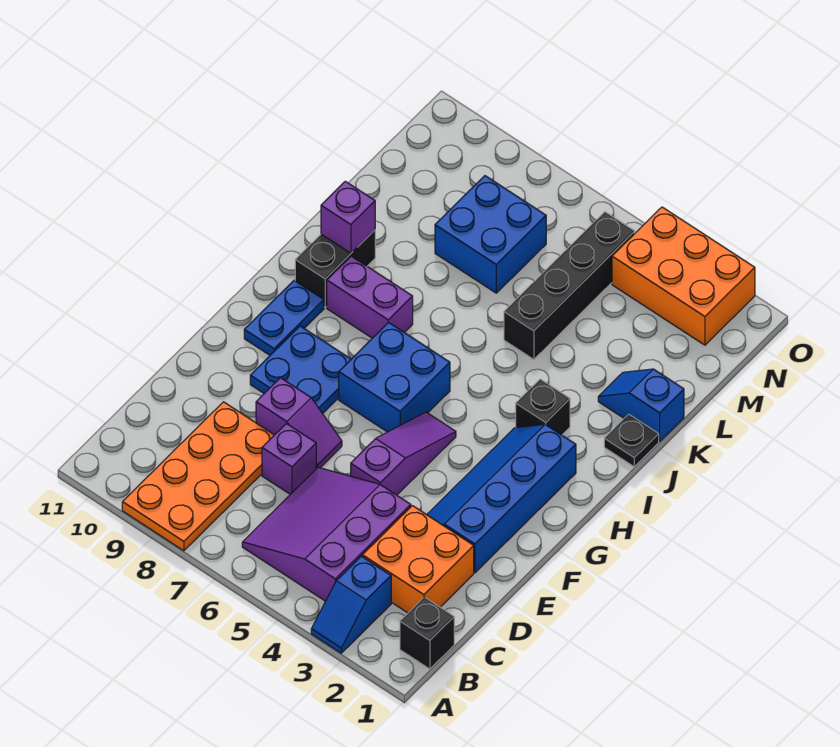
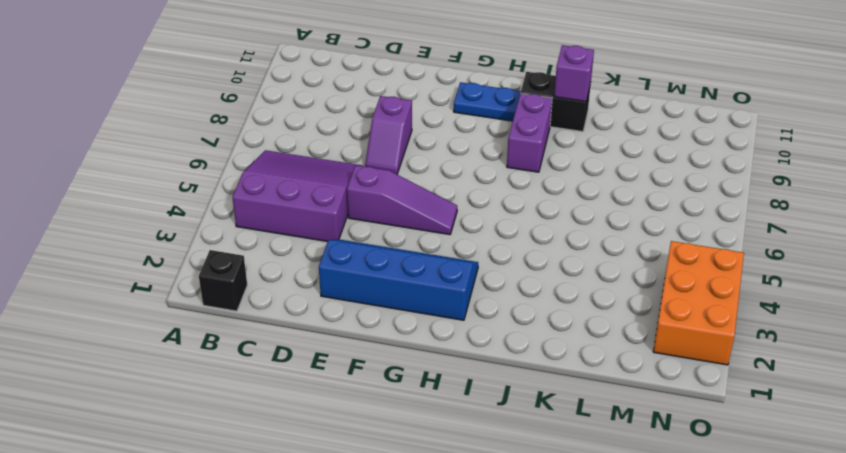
none -> blue slope A3:B3 level 1 top B
none -> orange plate A8:D9 level 1
none -> orange brick C2:D3 level 1

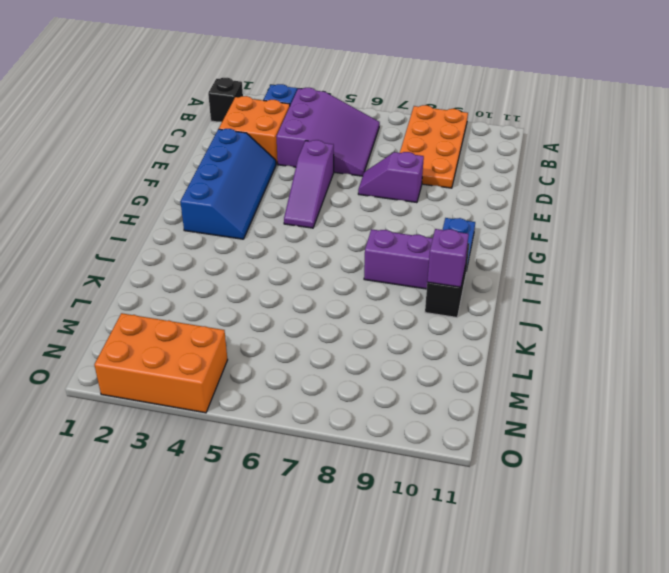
none -> purple brick D7 level 1
none -> blue plate F8:G9 level 1
none -> blue brick G6:H7 level 1

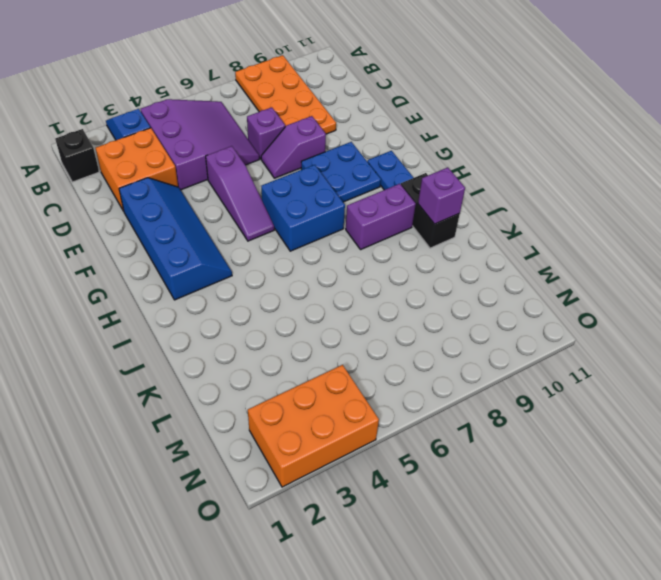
none -> black brick I3 level 1
none -> black plate J1 level 1
none -> blue slope K1:K2 level 1 top 1

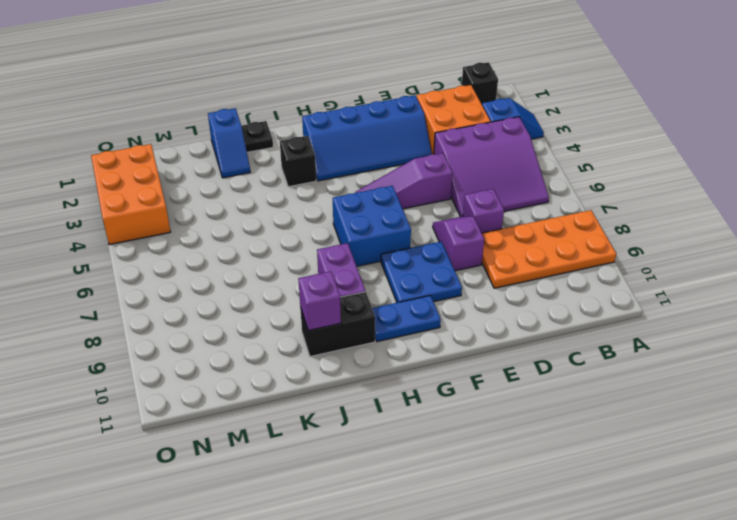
none -> black brick K5:N5 level 1
none -> blue brick L7:M8 level 1

